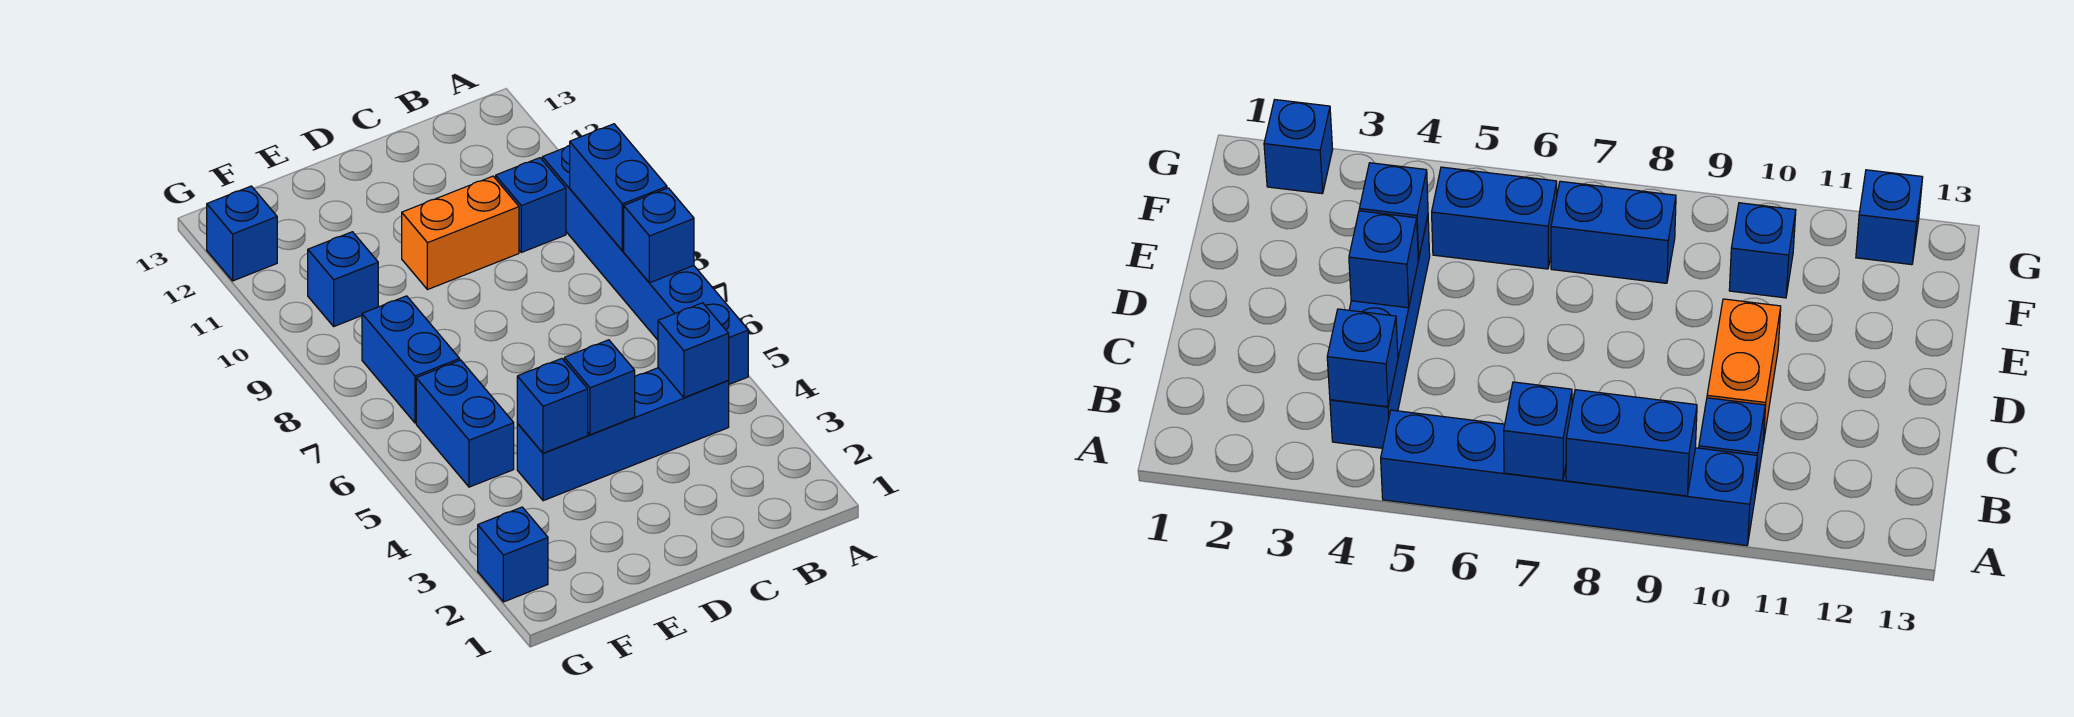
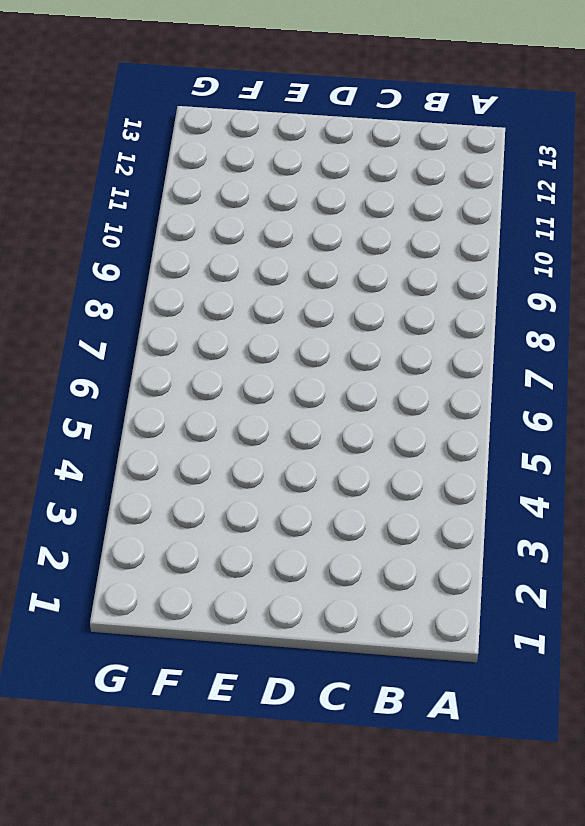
none -> blue brick A5:A10 level 1
none -> blue brick B4:E4 level 1
none -> blue brick B10 level 1

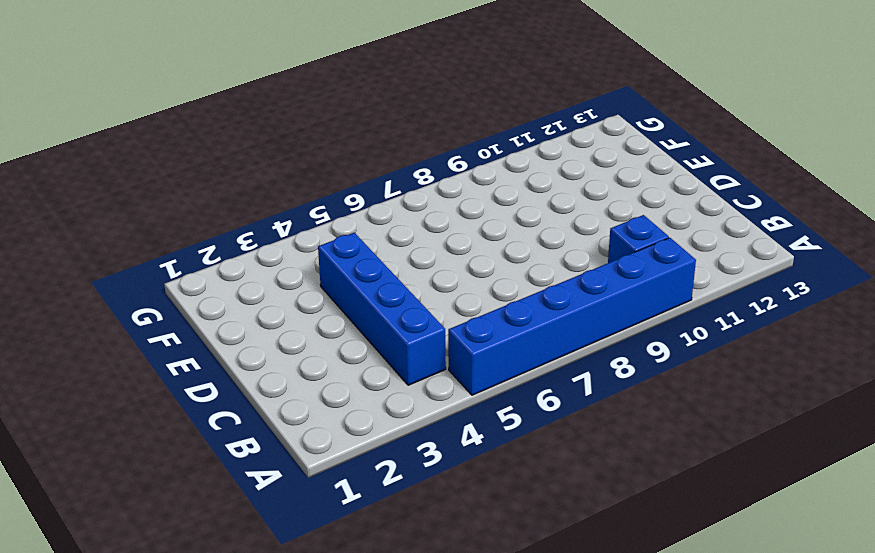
none -> orange brick C10:D10 level 1
none -> blue brick F5:F6 level 1
none -> blue brick F7:F8 level 1

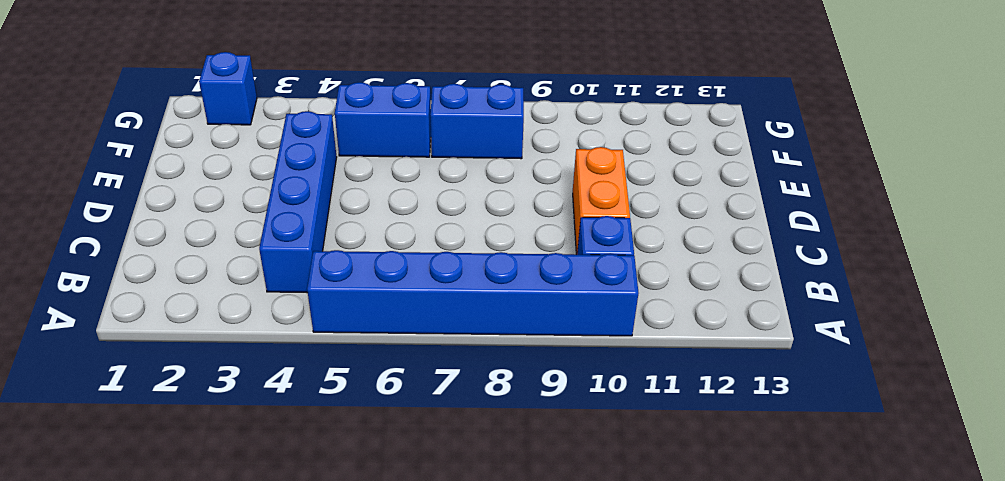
none -> blue brick F10 level 1
none -> blue brick G12 level 1
none -> blue brick A7 level 2

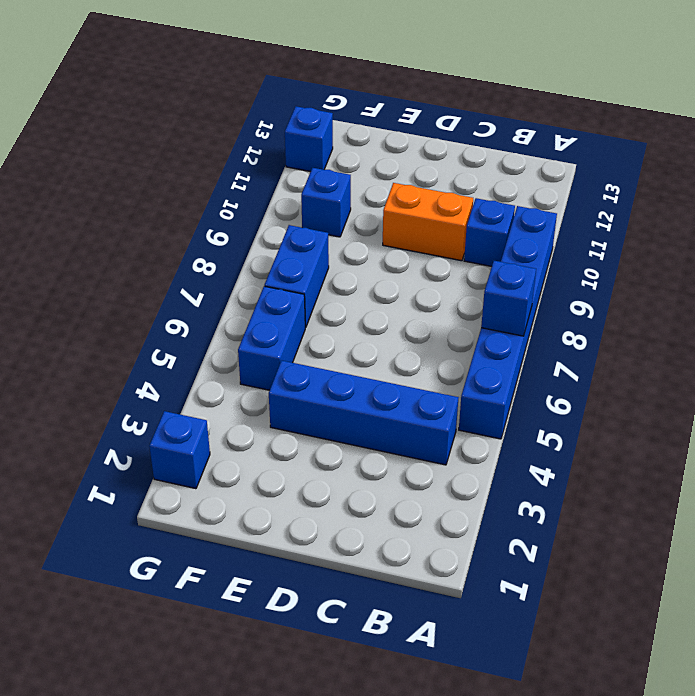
none -> blue brick A8:A9 level 2
none -> blue brick B4 level 2
none -> blue brick D4 level 2

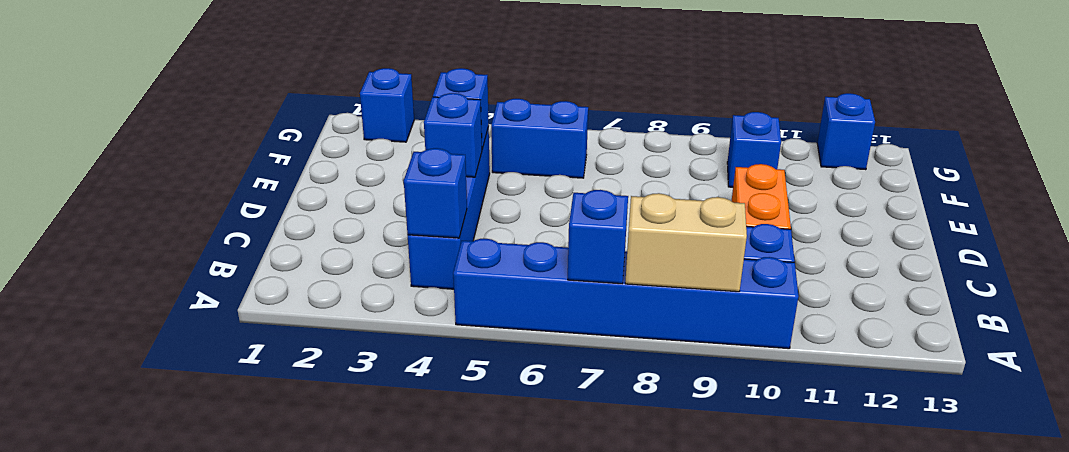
tan brick A8:A9 level 2 -> blue brick A8:A9 level 2
none -> blue brick F7:F8 level 1

